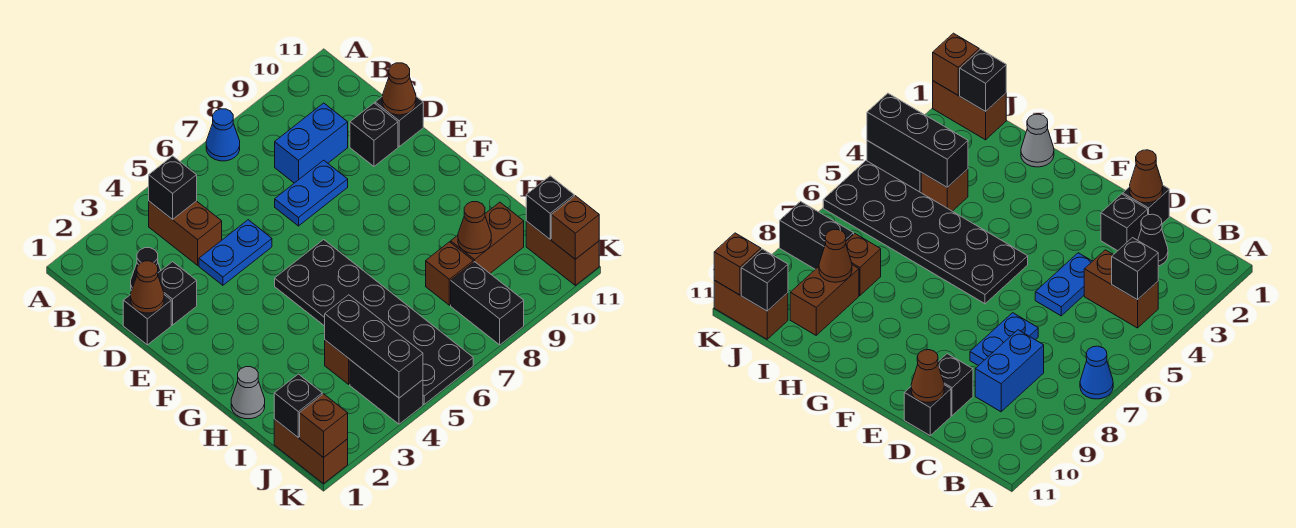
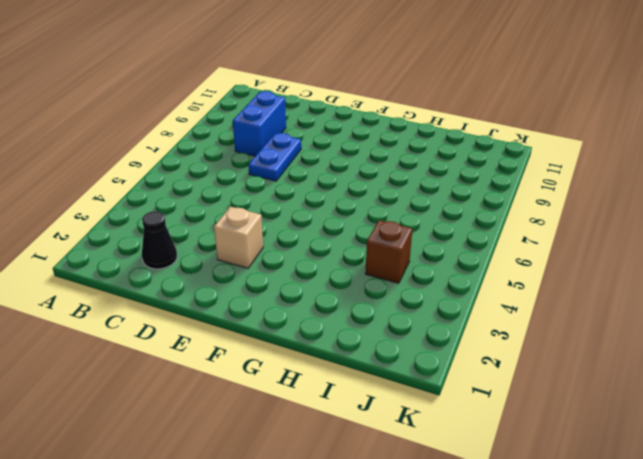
tan brick E3 level 1 -> none
none -> blue cone A7 level 1
none -> brown brick B4:C4 level 1
none -> black brick D1 level 1

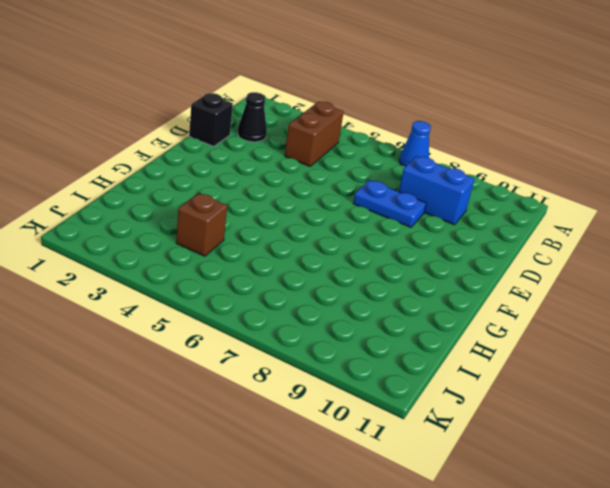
none -> black brick D2 level 1
none -> blue plate D4:D5 level 1
none -> black brick D10 level 1

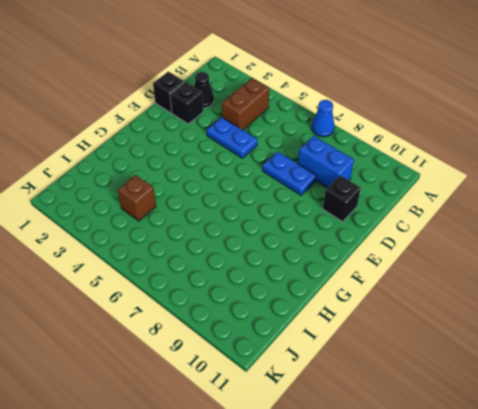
none -> black brick D11 level 1
none -> black plate F5:K6 level 1
none -> grey cone H1 level 1

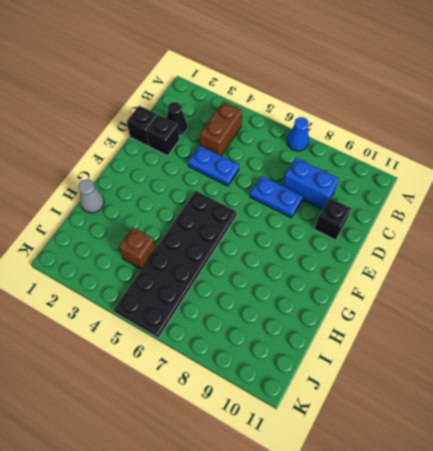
none -> black brick D11 level 1
none -> brown brick I8 level 1
none -> brown brick I9:I10 level 1

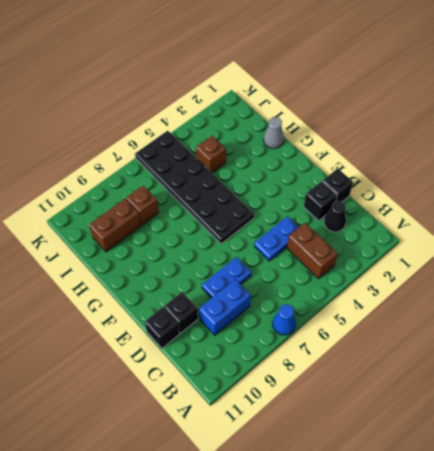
none -> brown brick J1:K1 level 1
none -> black brick J4:K4 level 1
none -> black brick J8:K8 level 1

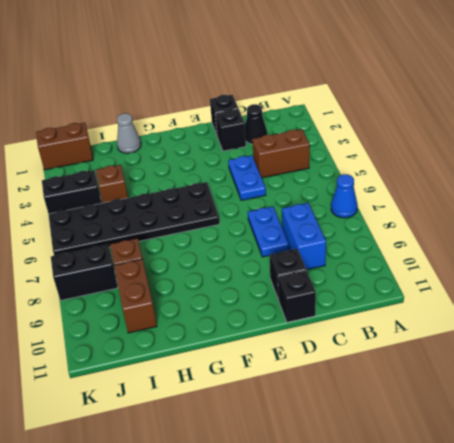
none -> brown brick J11:K11 level 1
none -> black brick B4 level 2
none -> brown cone D1 level 2

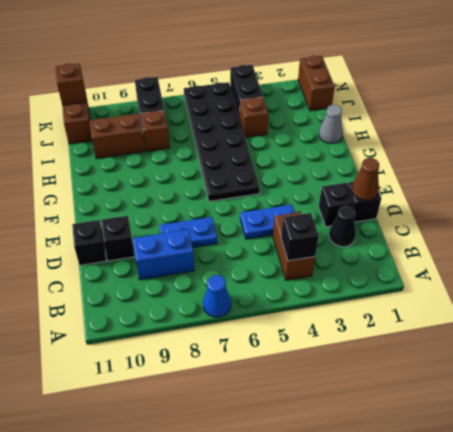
none -> brown cone D11 level 2
none -> black brick I4:K4 level 2
none -> brown cone I9 level 2

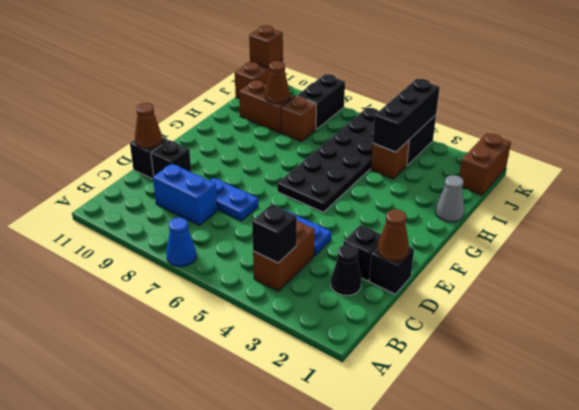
none -> black brick J1 level 2
none -> black brick J11 level 2
none -> brown brick K1 level 2

